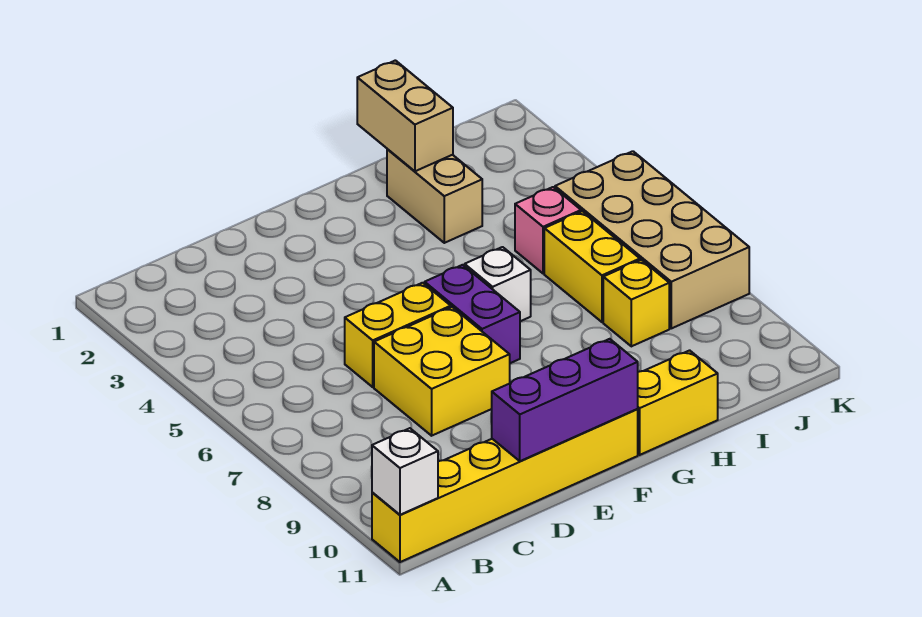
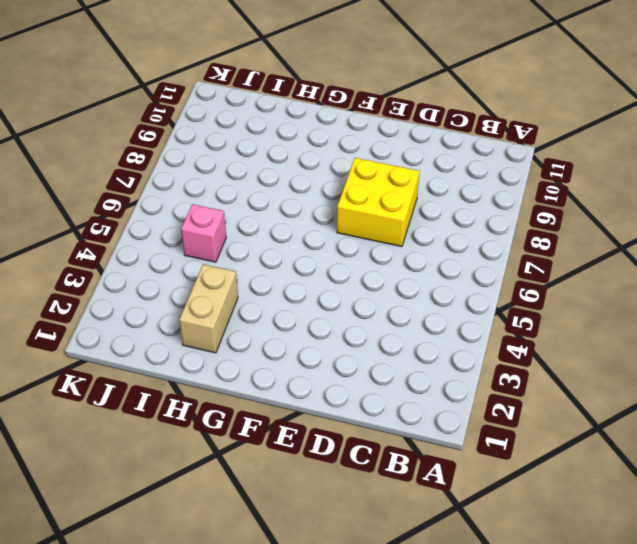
none -> yellow brick A11:F11 level 1
none -> yellow brick D6:E6 level 1
none -> purple brick F6:F7 level 1

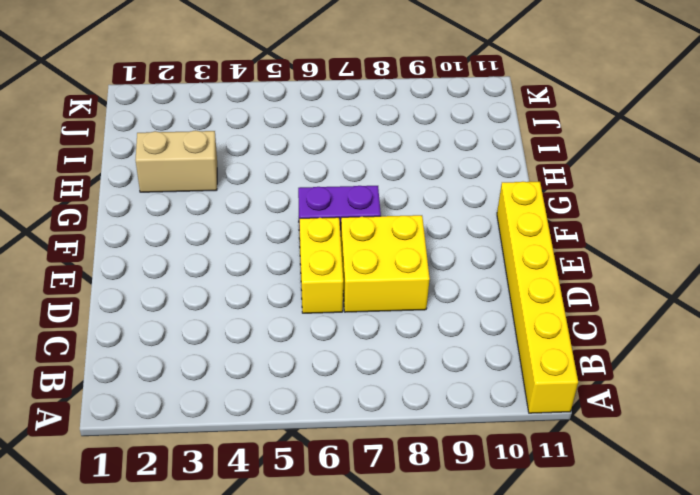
none -> white brick G6 level 1
none -> yellow brick G11:H11 level 1
none -> pink brick I5 level 1

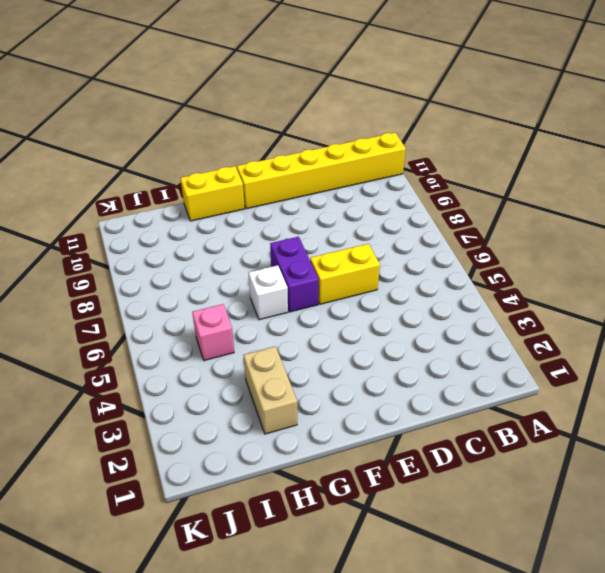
none -> yellow brick D7:E8 level 1
none -> yellow brick I6:I7 level 1
none -> yellow brick I8 level 1

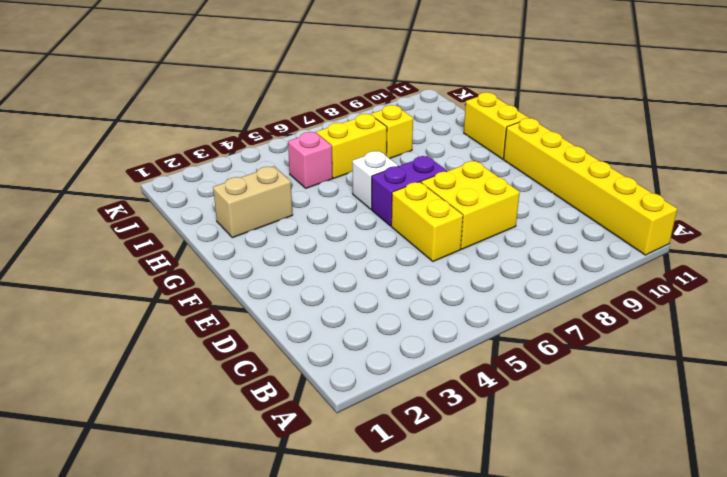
none -> tan brick J5:K8 level 1
none -> white brick A11 level 2
none -> purple brick D11:F11 level 2

